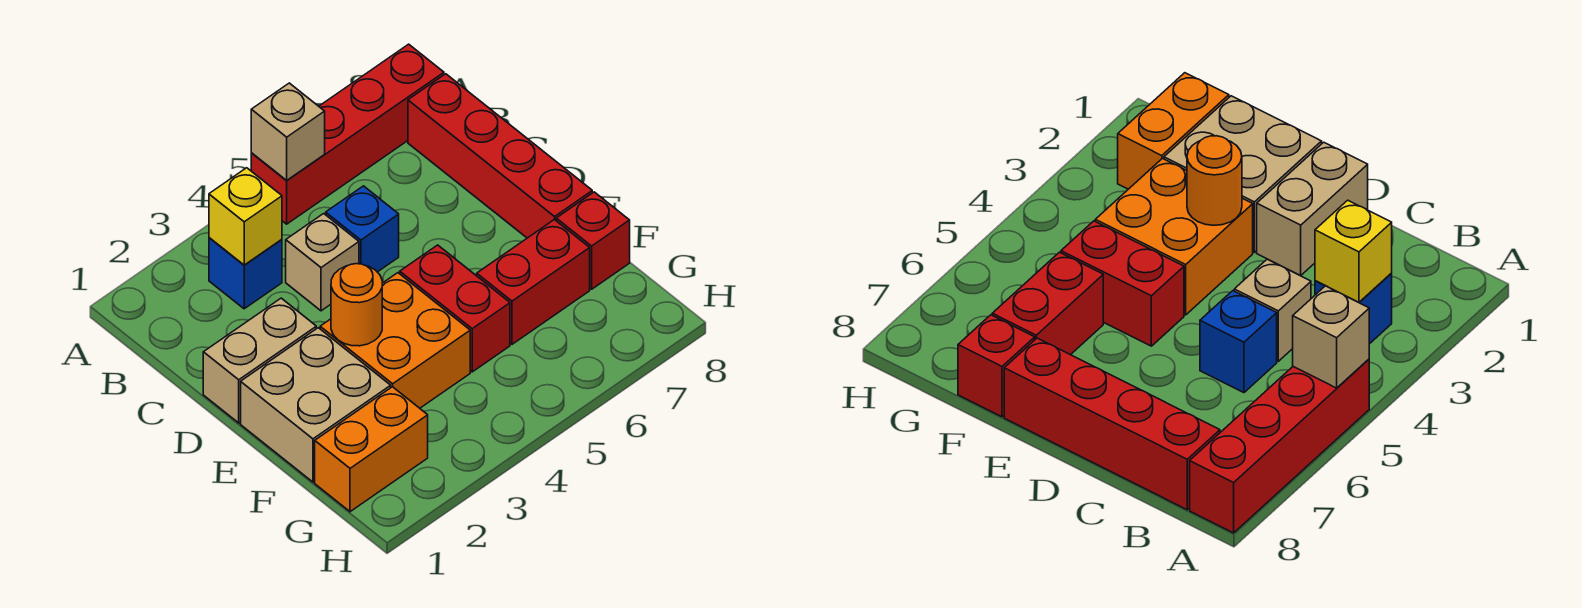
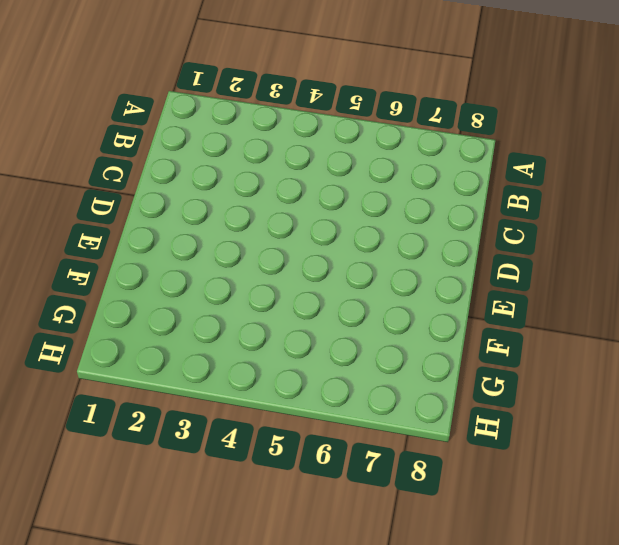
none -> red brick A5:A8 level 1
none -> blue brick B3 level 1
none -> red brick B8:E8 level 1

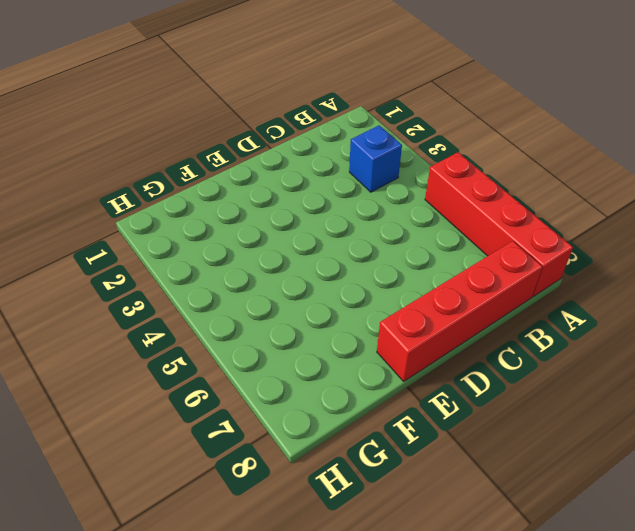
none -> tan brick C4 level 1
none -> blue brick C5 level 1
none -> tan brick D1:D2 level 1

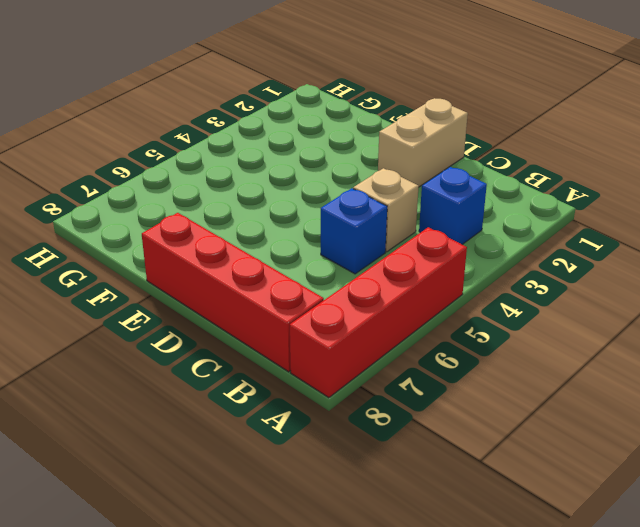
none -> tan brick E1:F2 level 1
none -> orange brick E3:F4 level 1
none -> red brick E5:F5 level 1

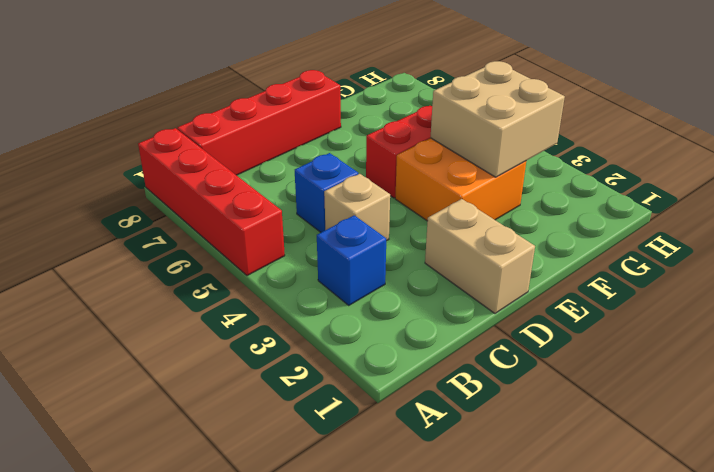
tan brick F3:G4 level 2 -> tan brick E1:F2 level 1
none -> red brick F6:F7 level 1
none -> red brick F8 level 1
none -> orange brick G1:G2 level 1

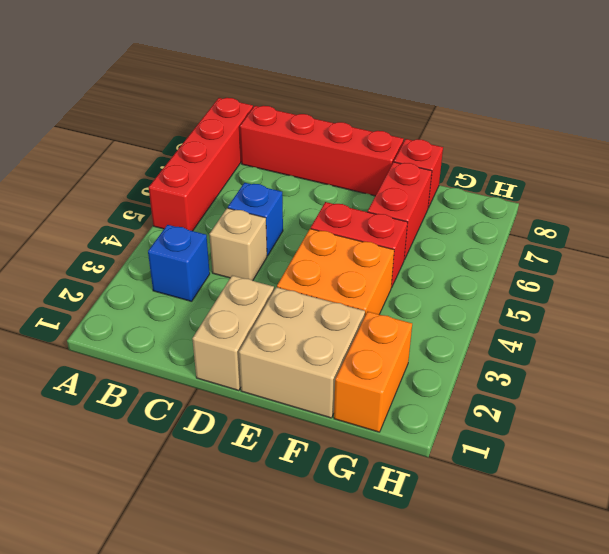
none -> tan brick A5 level 2
none -> yellow brick B3 level 2
none -> orange round brick E3 level 2

